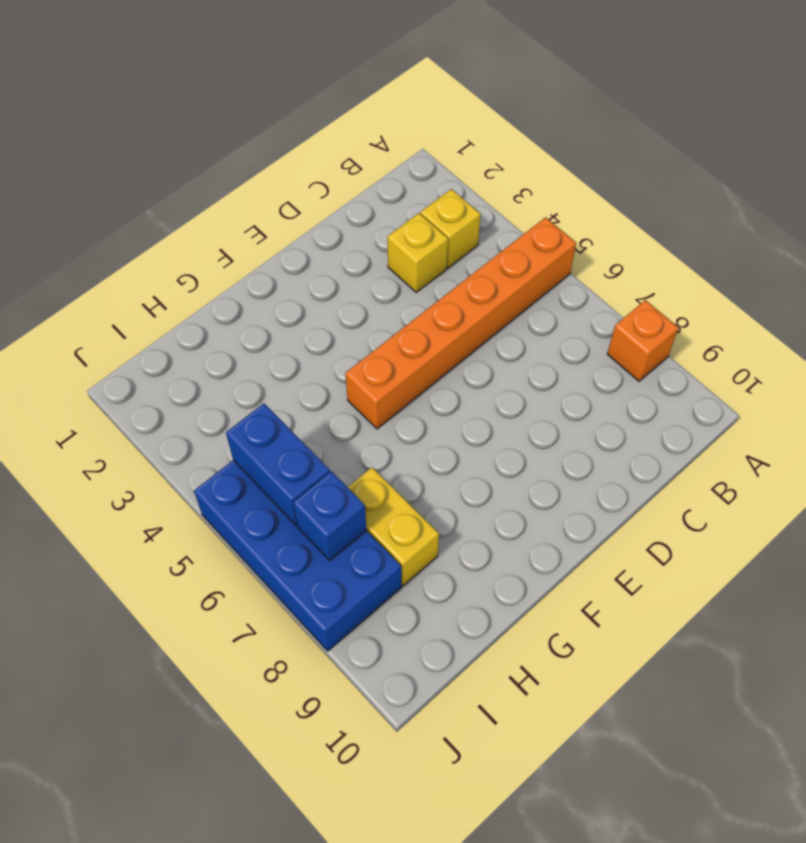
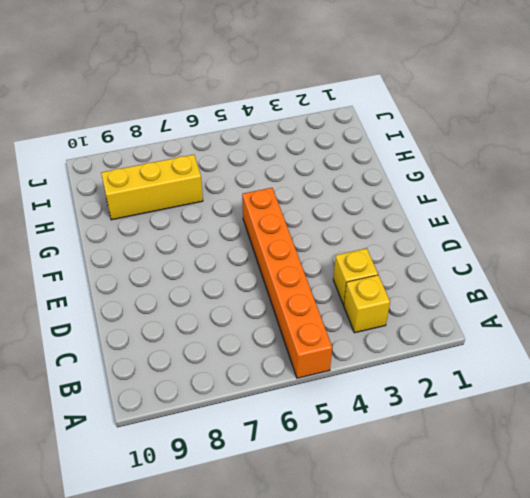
yellow brick H7:H9 level 1 -> yellow brick H7:H8 level 1
none -> orange brick A8 level 1
none -> blue brick I5:J8 level 1

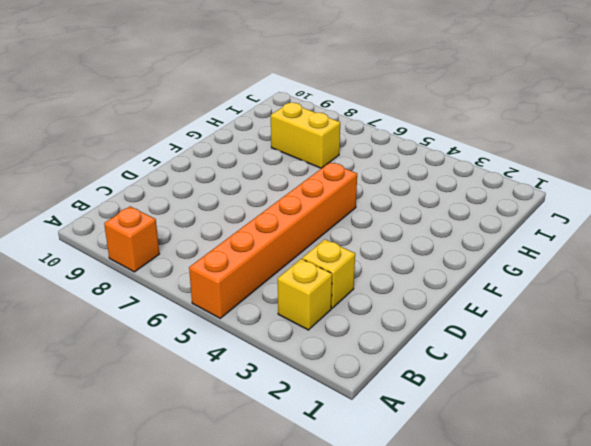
none -> blue brick I5:J8 level 1
none -> blue brick I5:I6 level 2

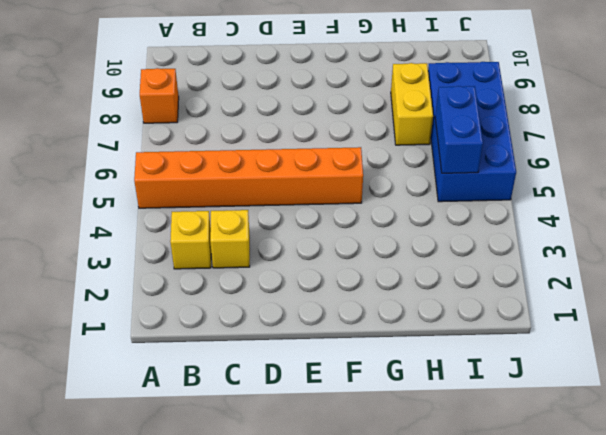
none -> blue brick I7 level 2

